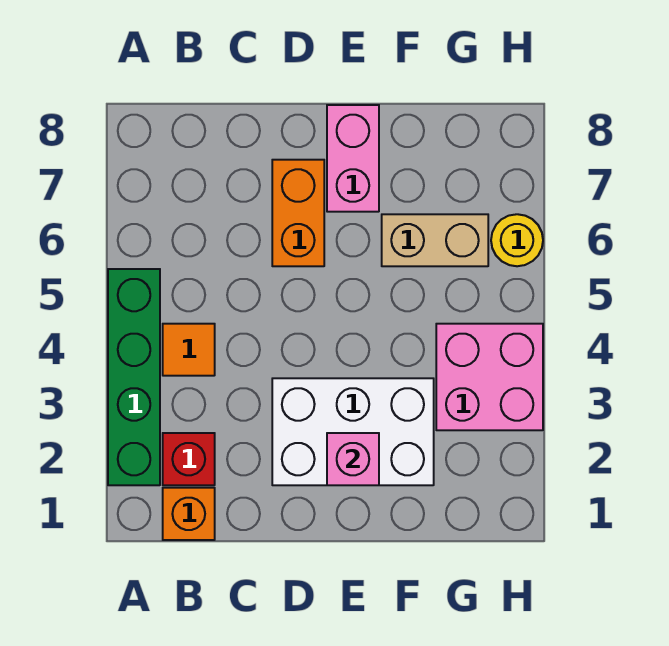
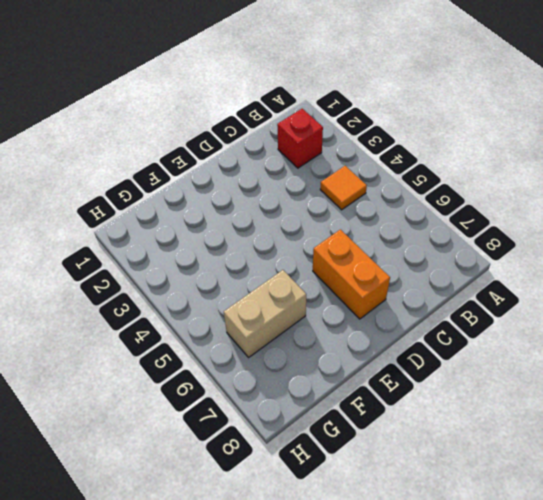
none -> green brick A2:A5 level 1
none -> orange brick B1 level 1

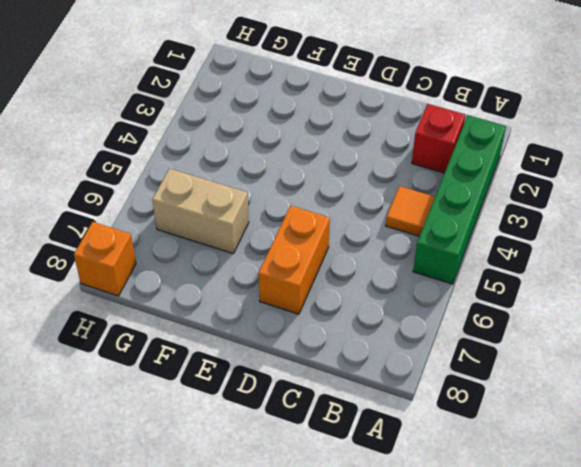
orange brick H8 level 1 -> orange brick B1 level 1
none -> white brick D2:F3 level 1
none -> pink brick E7:E8 level 1

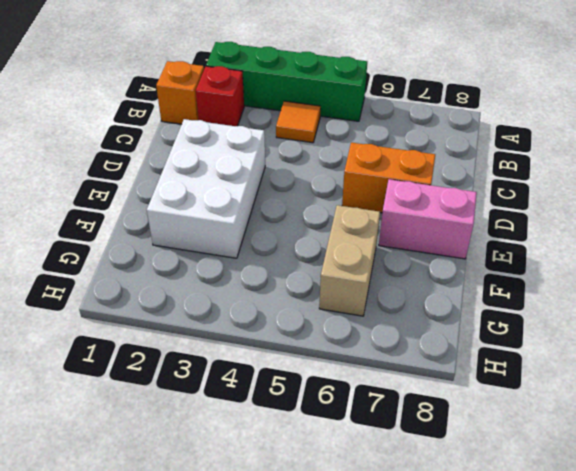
none -> pink brick G3:H4 level 1
none -> yellow round brick H6 level 1

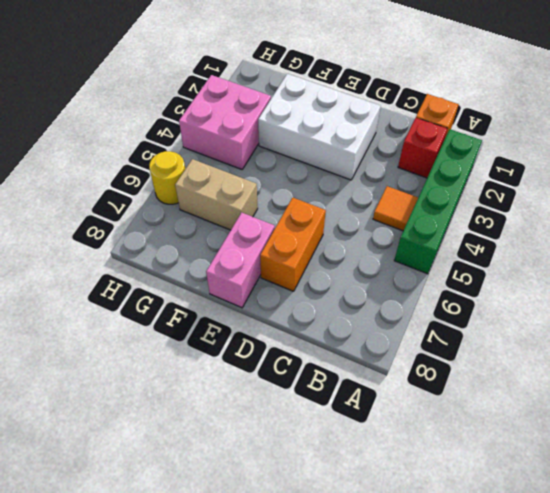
none -> pink brick E2 level 2

